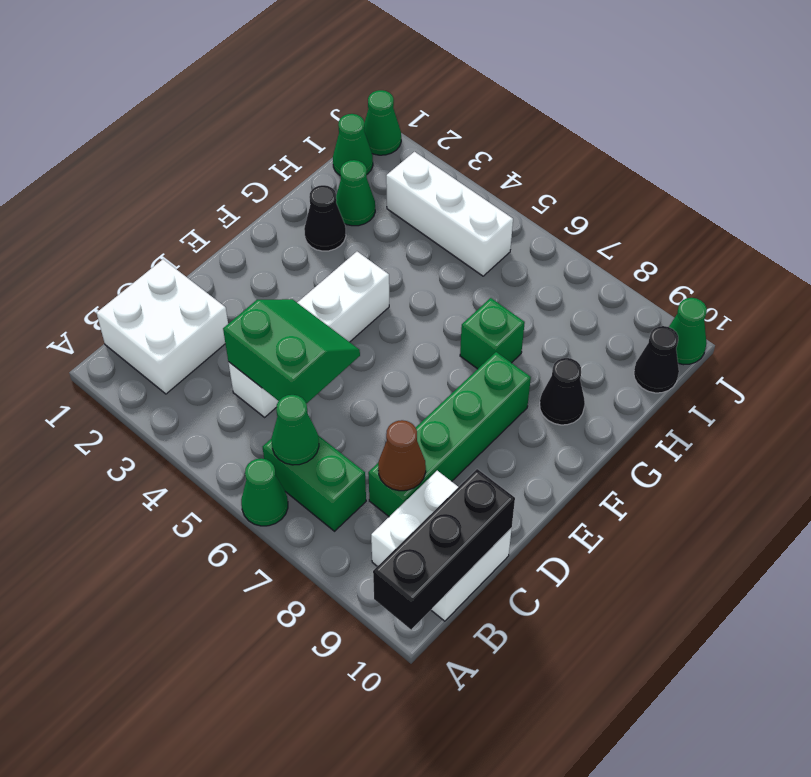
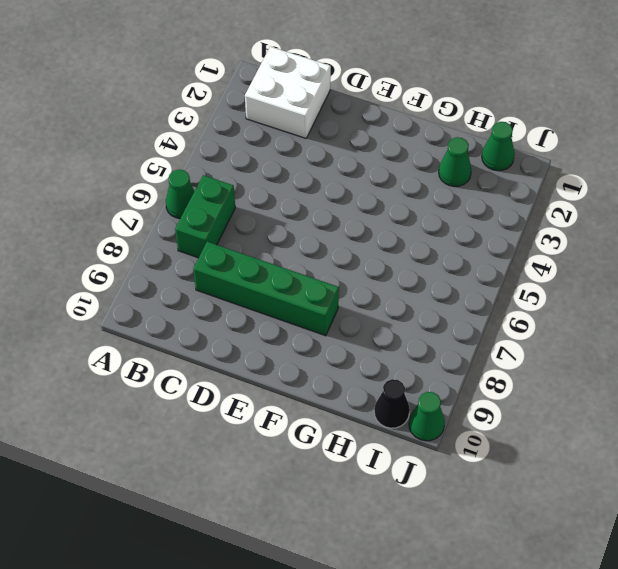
none -> white brick B9:C10 level 1
none -> white brick C4:F4 level 1
none -> black cone G2 level 1

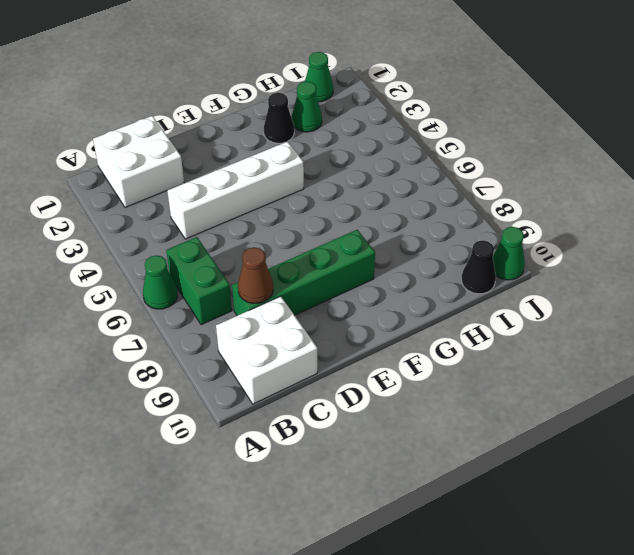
none -> green brick G7 level 1
none -> black cone G9 level 1
none -> white brick I3:I5 level 1

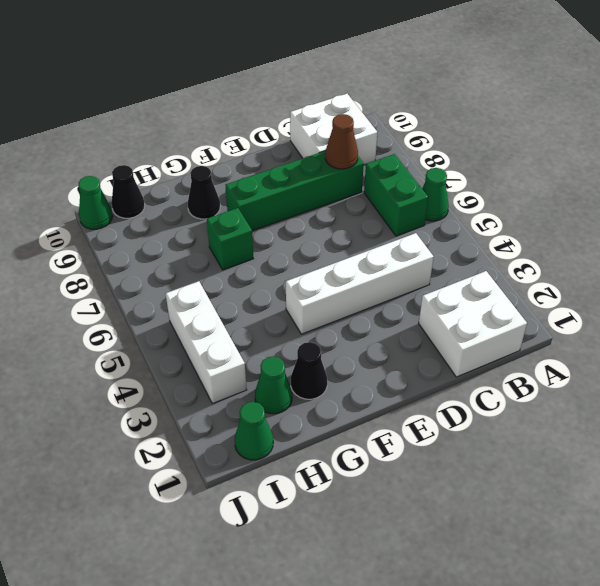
none -> green cone J1 level 1
none -> black brick A10:C10 level 2
none -> green cone B6 level 2

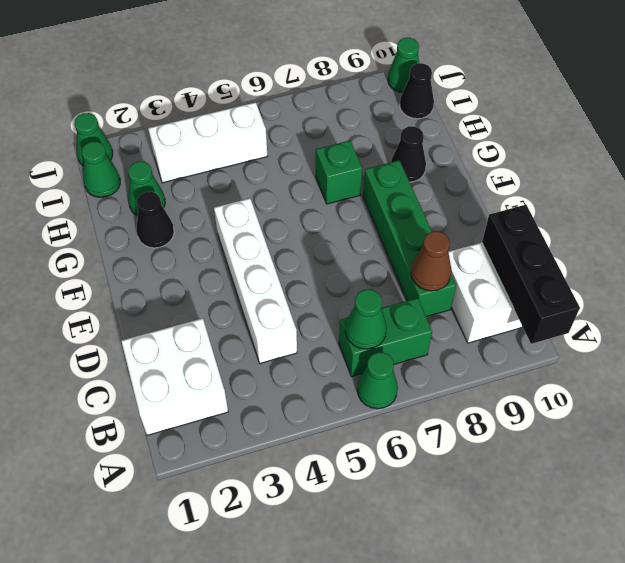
none -> green slope C4:D5 level 2 top C

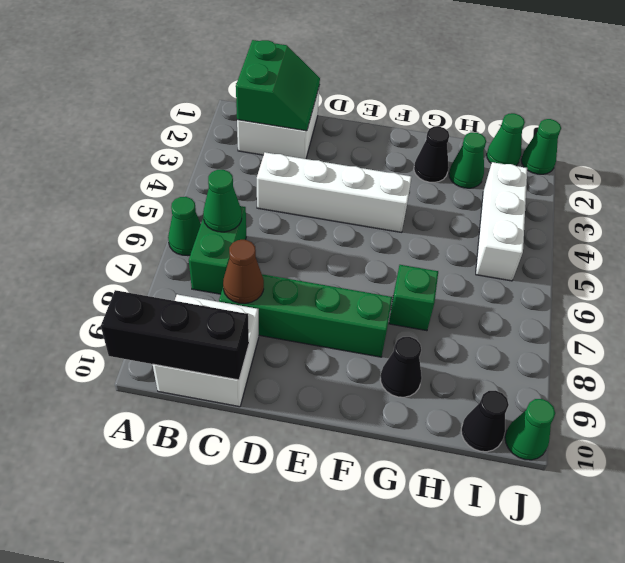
green slope B1:C2 level 2 top B -> green slope C4:D5 level 2 top C

